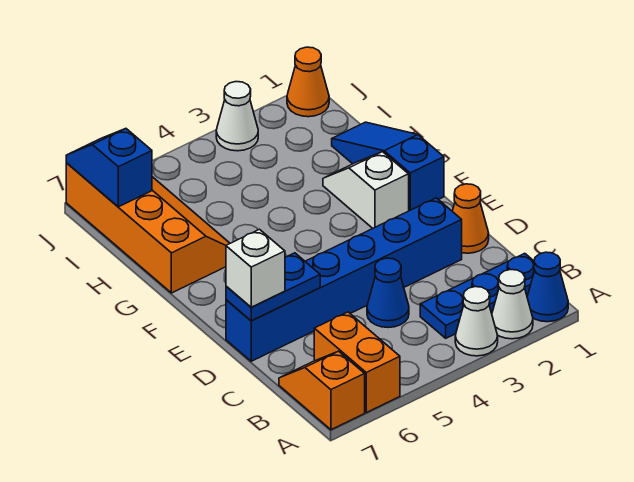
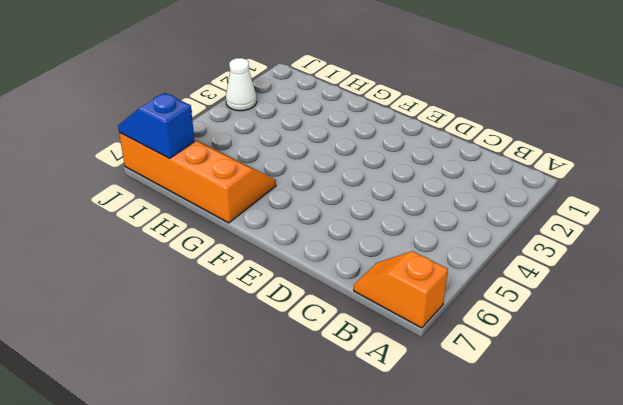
none -> blue cone A1 level 1
none -> white cone A2 level 1
none -> white cone A3 level 1

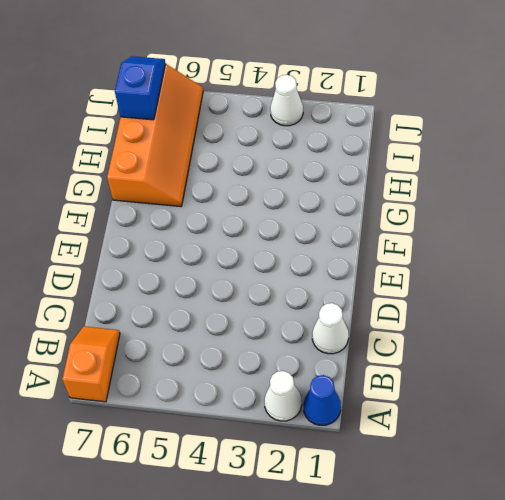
white cone C1 level 1 -> white cone A3 level 1
none -> orange brick A6:B6 level 1
none -> blue plate B1:B3 level 1
none -> blue cone C4 level 1

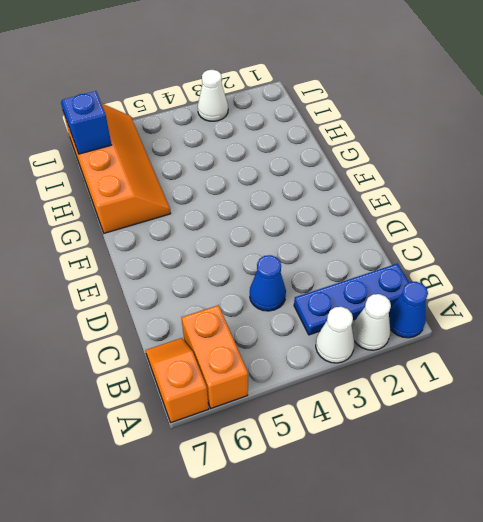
none -> orange cone D1 level 1
none -> blue brick D2:D7 level 1
none -> blue slope F1:H1 level 1 top F

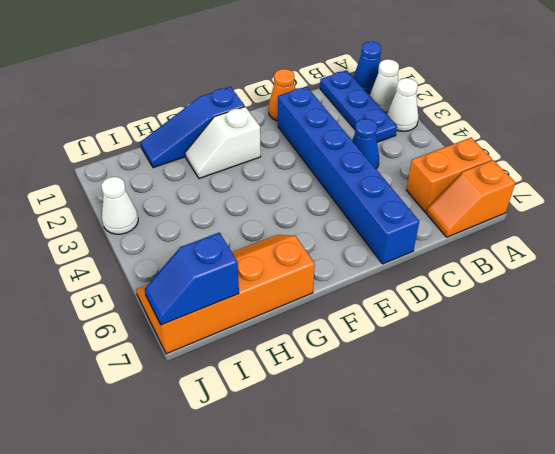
none -> orange cone J1 level 1
none -> blue plate D6:D7 level 2
none -> white brick D7 level 3

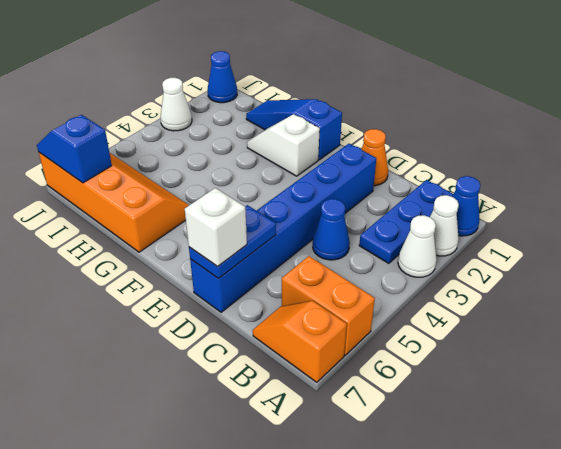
blue cone J1 level 1 -> orange cone J1 level 1

